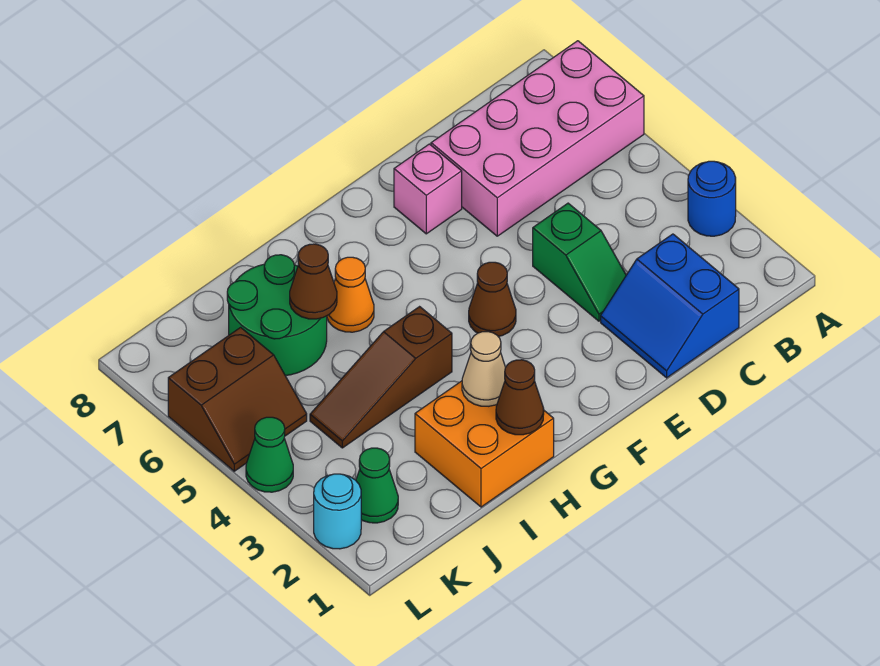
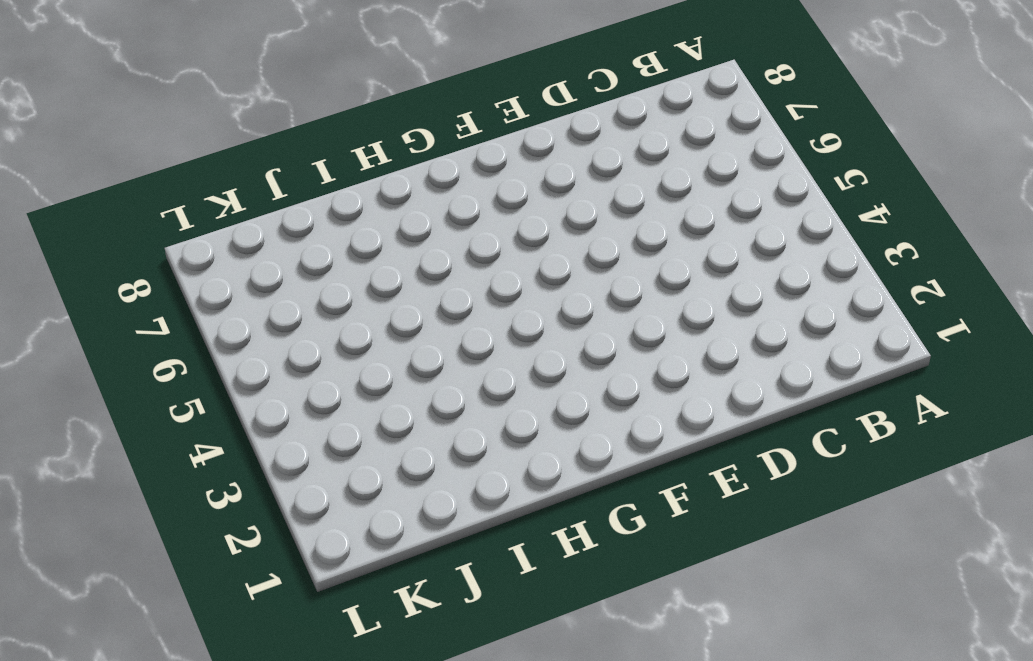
none -> blue round brick A3 level 1
none -> pink brick A6:D7 level 1
none -> blue slope C1:D2 level 1 top C

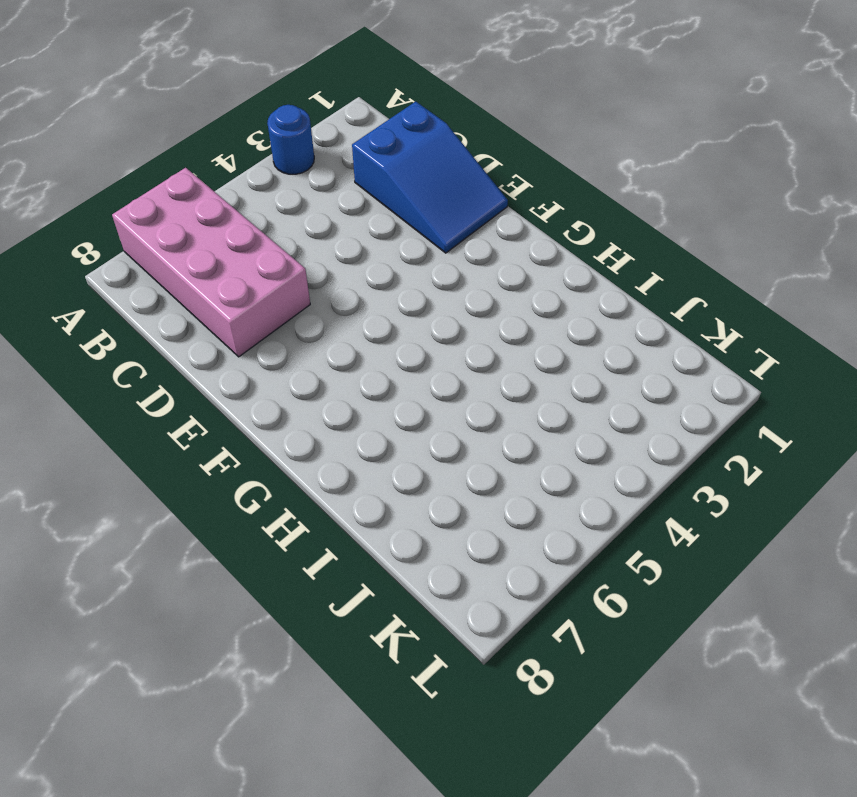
blue slope C1:E2 level 1 top C -> blue slope C1:D2 level 1 top C
none -> green slope D3:D4 level 1 top 4
none -> pink brick E7 level 1
none -> brown cone F4 level 1

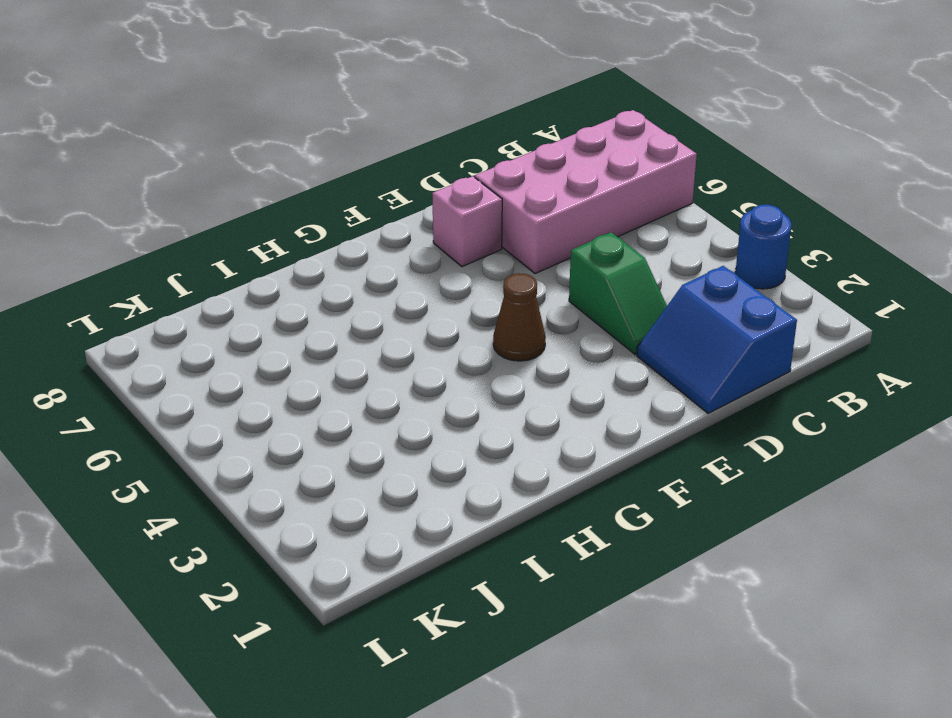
none -> orange brick H1:I2 level 1
none -> brown slope H4:J4 level 1 top H
none -> orange cone H6 level 1

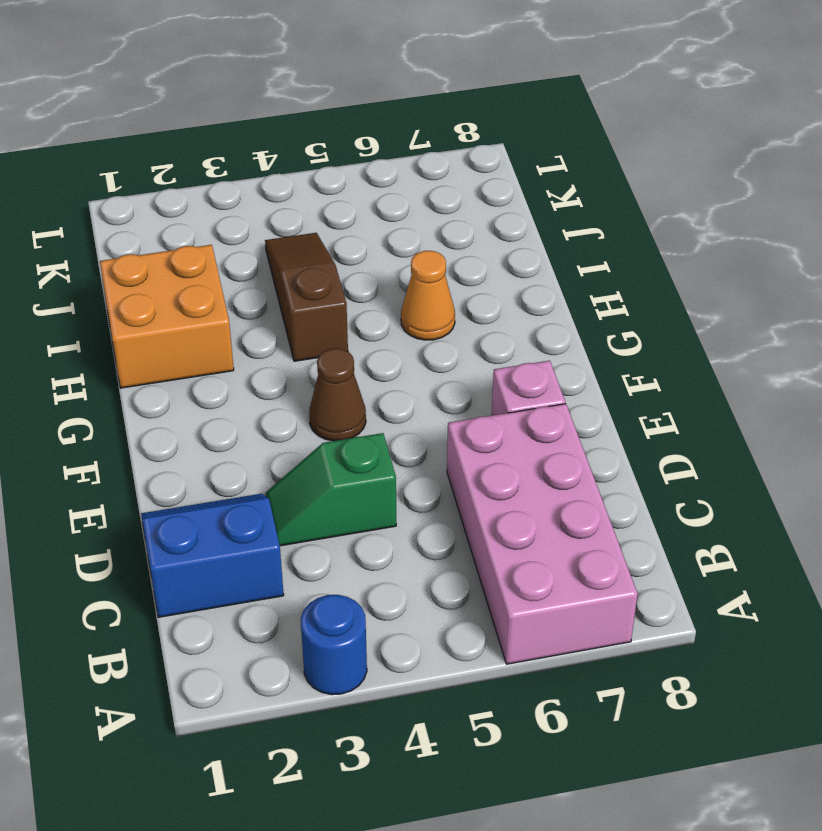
none -> green round brick I6:J7 level 1
none -> green cone K2 level 1
none -> brown slope K5:L6 level 1 top 6

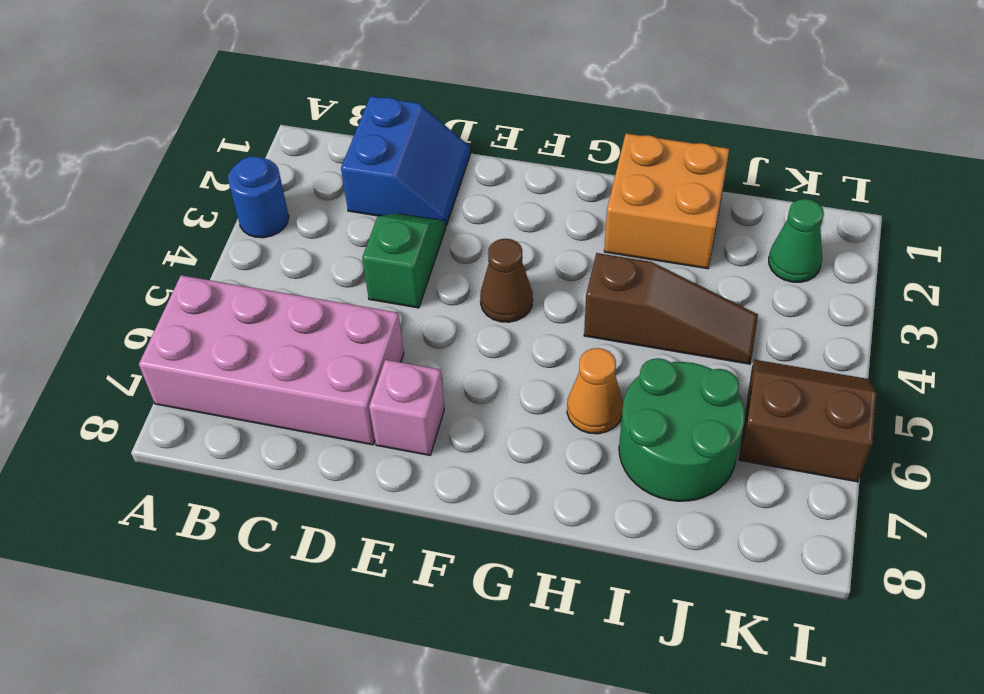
none -> cyan round brick L2 level 1
none -> green cone L4 level 1
none -> brown cone H1 level 2

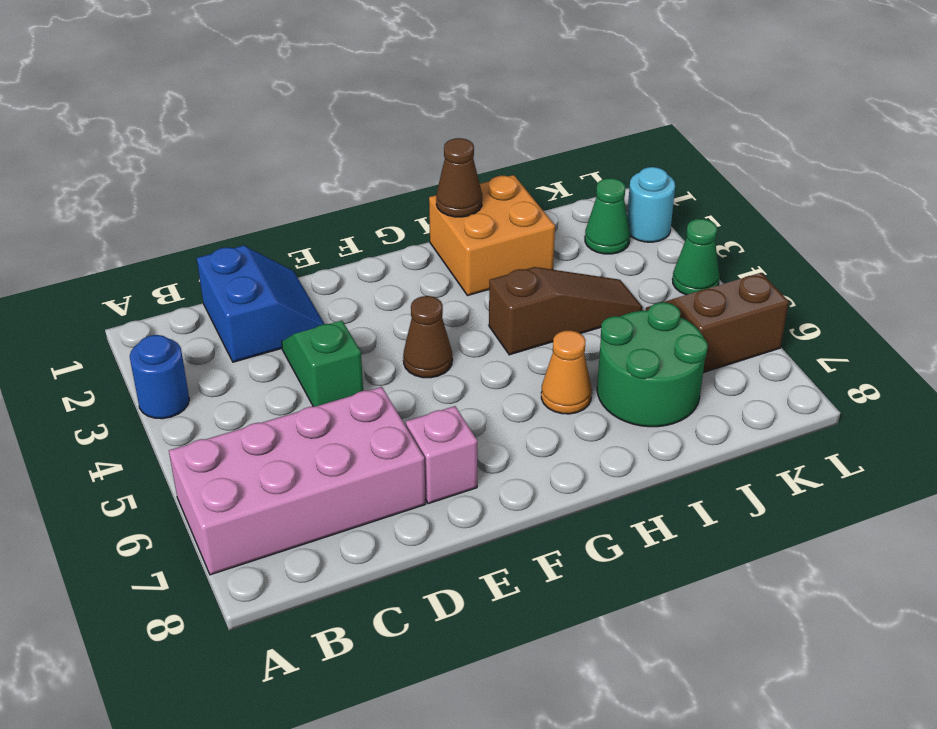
none -> tan cone H2 level 2
none -> brown cone I6 level 2

